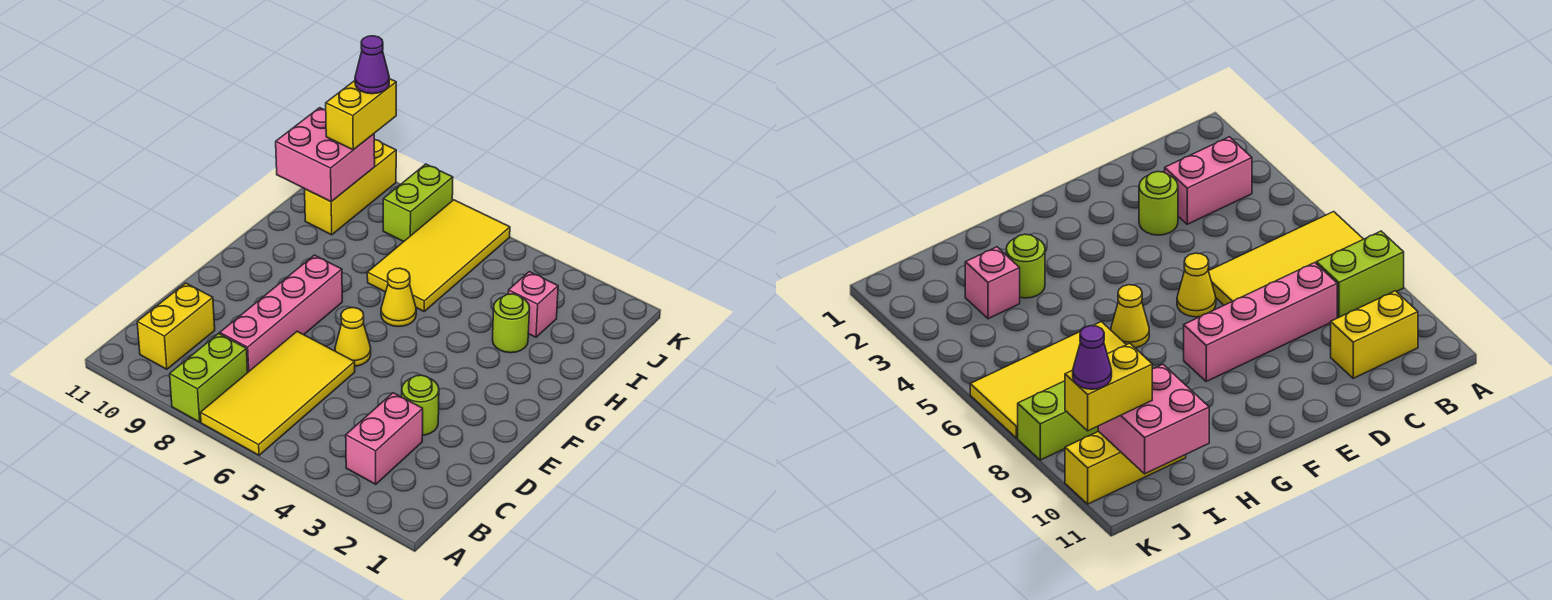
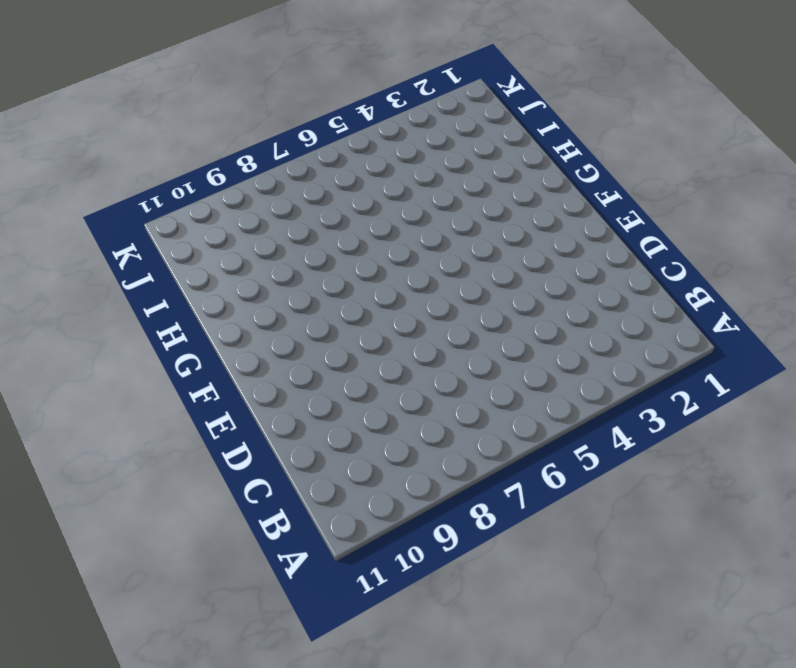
none -> yellow tile A6:D7 level 1
none -> lime brick A8:B8 level 1
none -> pink brick B3:C3 level 1

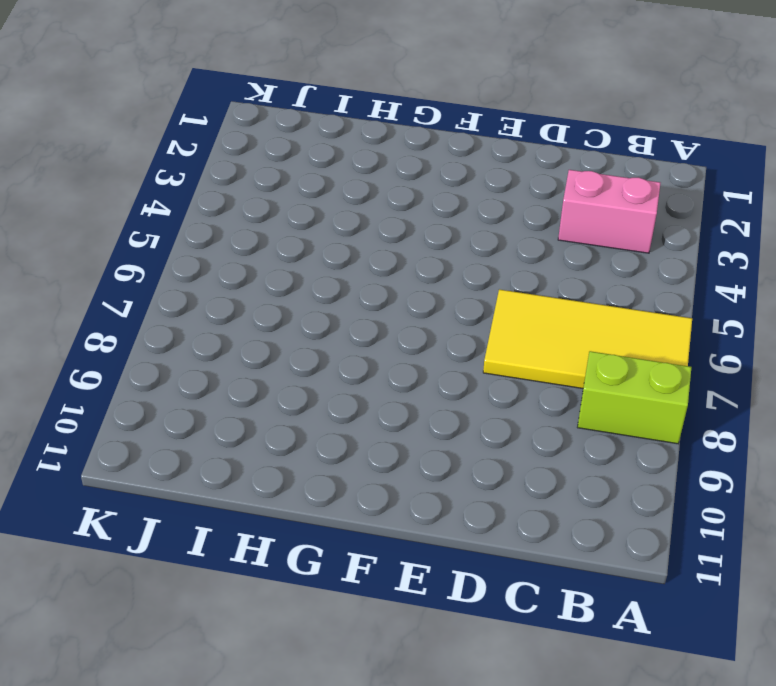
none -> yellow brick B10:C10 level 1
none -> pink brick C8:F8 level 1
none -> lime round brick D3 level 1

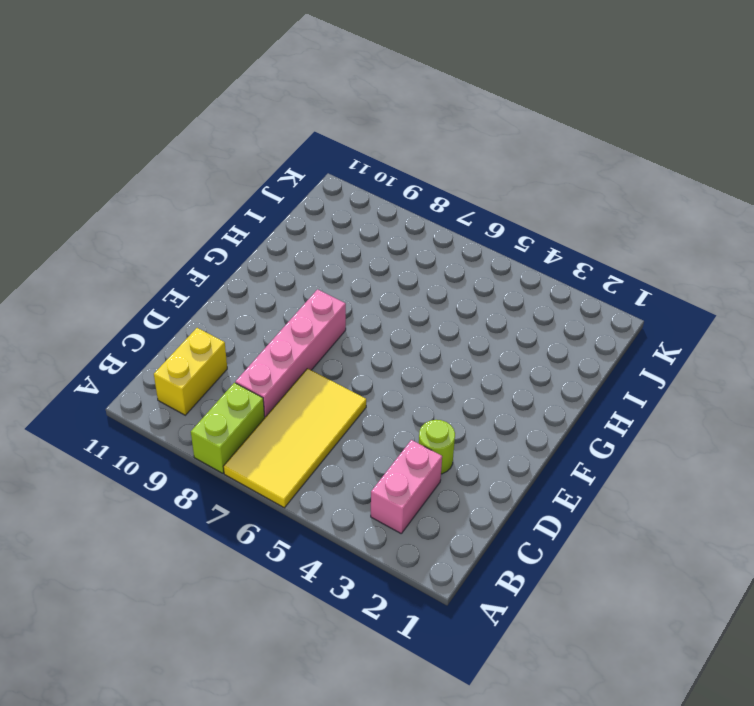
none -> yellow cone E6 level 1
none -> yellow cone G6 level 1
none -> lime round brick H3 level 1

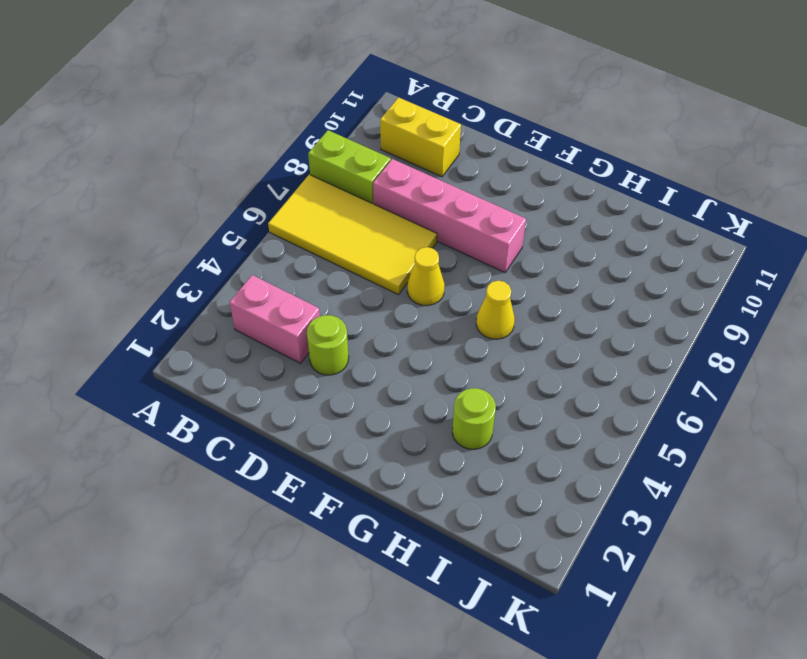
none -> yellow tile H6:K7 level 1
none -> pink brick I3 level 1
none -> yellow brick I10:K10 level 1

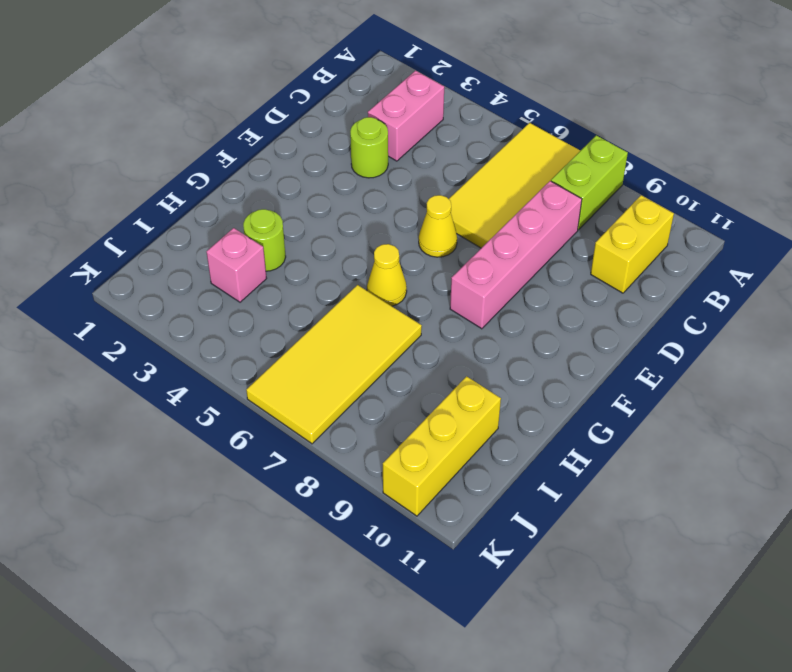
none -> lime brick J8:K8 level 1
none -> pink brick I10:J11 level 2
none -> yellow brick J10:K10 level 3

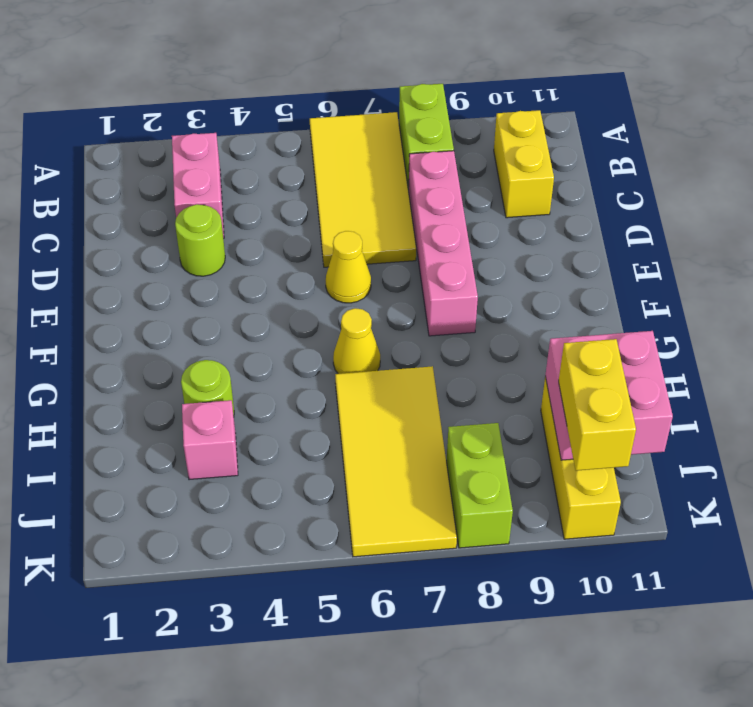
none -> purple cone K10 level 4

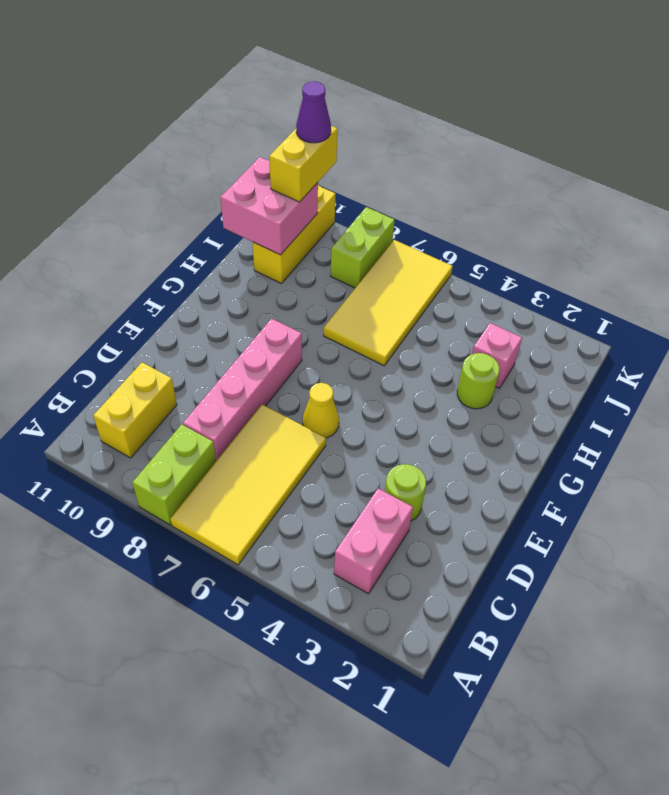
none -> yellow cone G6 level 1

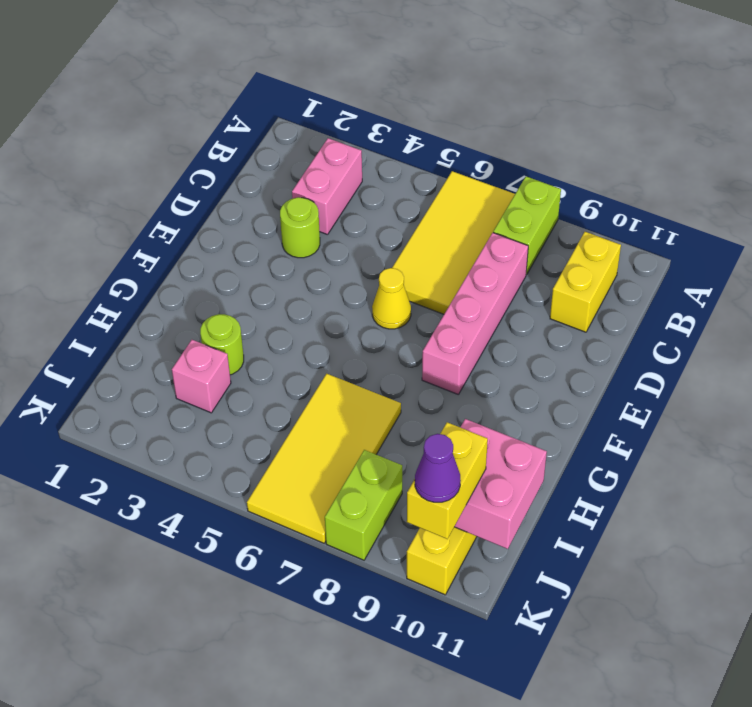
none -> yellow cone G6 level 1

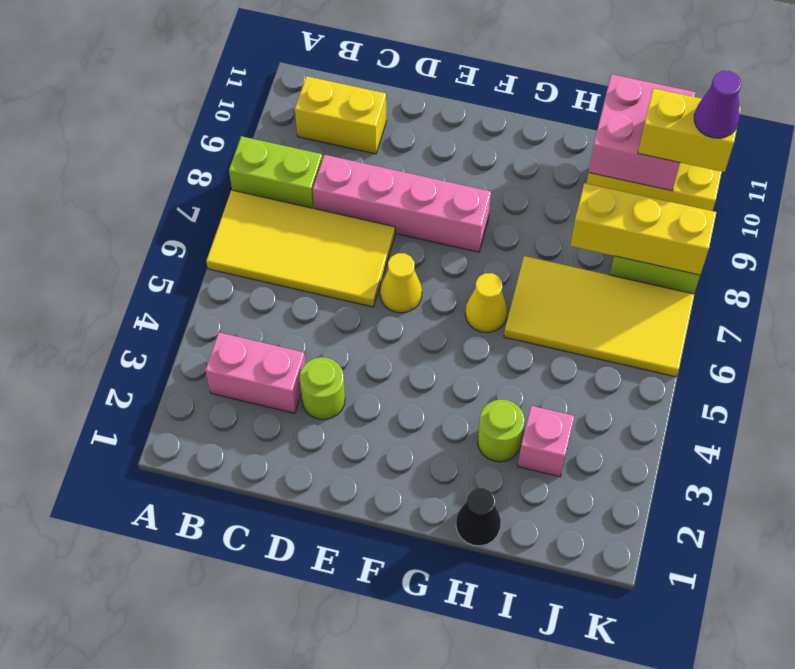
black cone H1 level 1 -> none
yellow brick I8:K8 level 2 -> none

